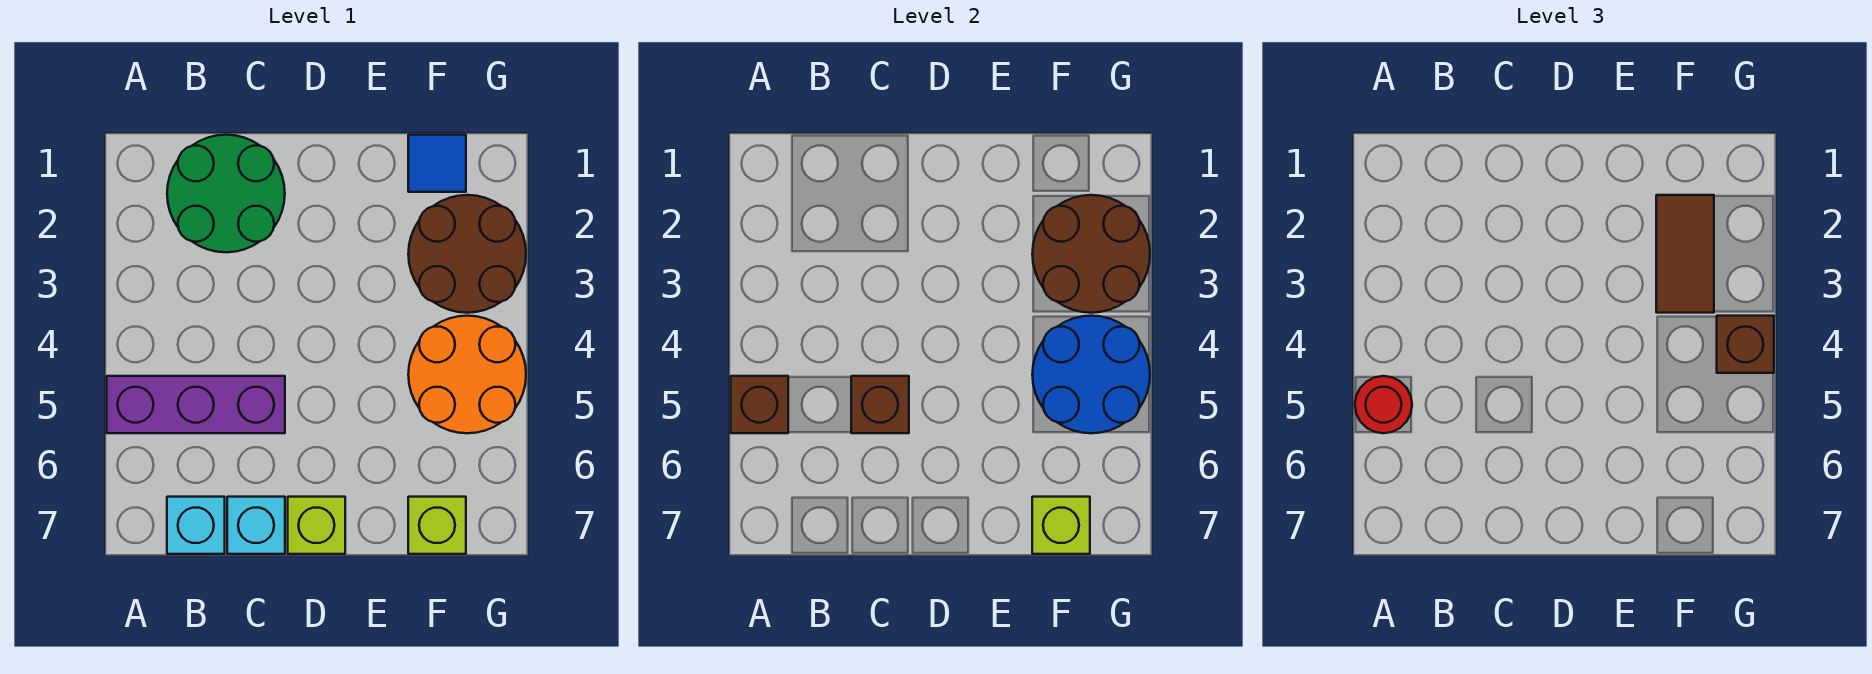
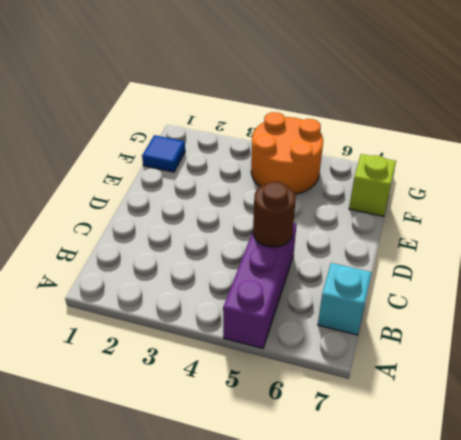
brown round brick C5 level 2 -> brown brick C5 level 2
none -> green round brick B1:C2 level 1
none -> cyan brick C7 level 1
none -> lime brick D7 level 1

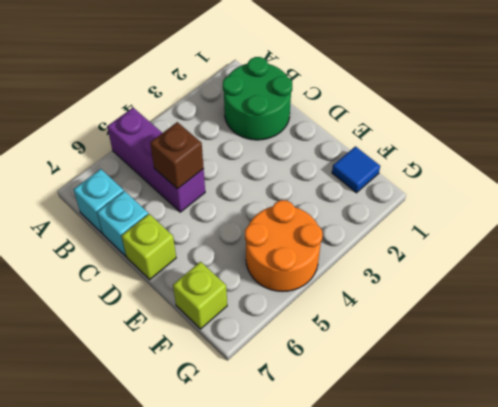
none -> brown round brick F2:G3 level 1
none -> brown brick A5 level 2
none -> brown round brick F2:G3 level 2

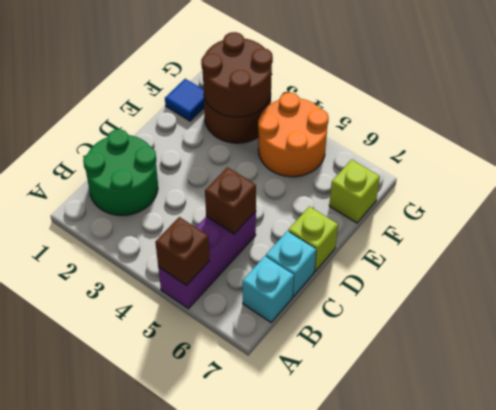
none -> blue round brick F4:G5 level 2
none -> lime brick F7 level 2
none -> red round brick A5 level 3

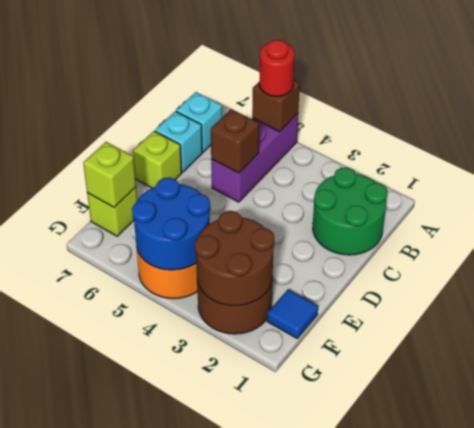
none -> brown tile F2:F3 level 3
none -> brown brick G4 level 3

